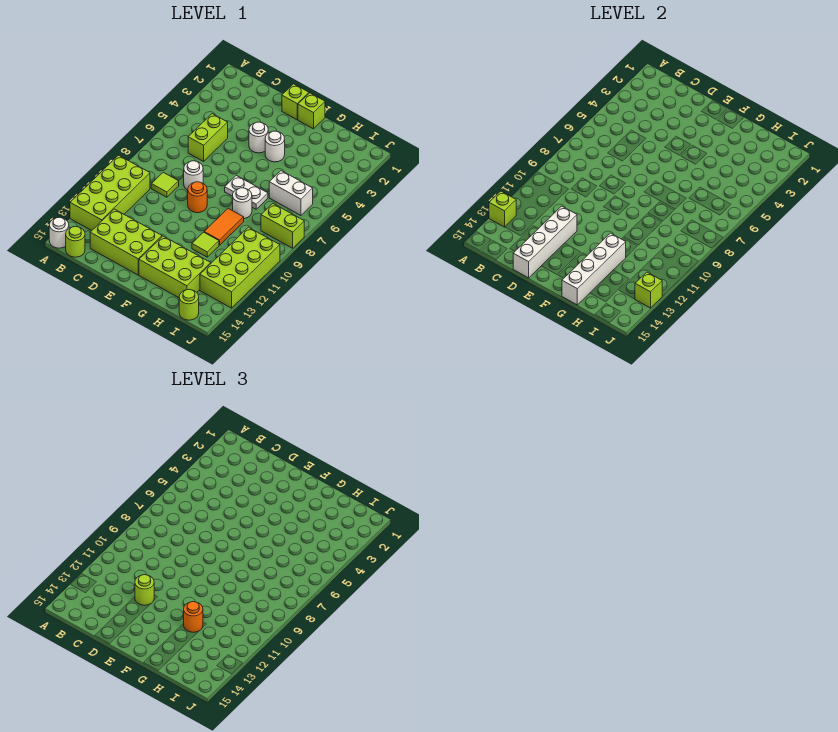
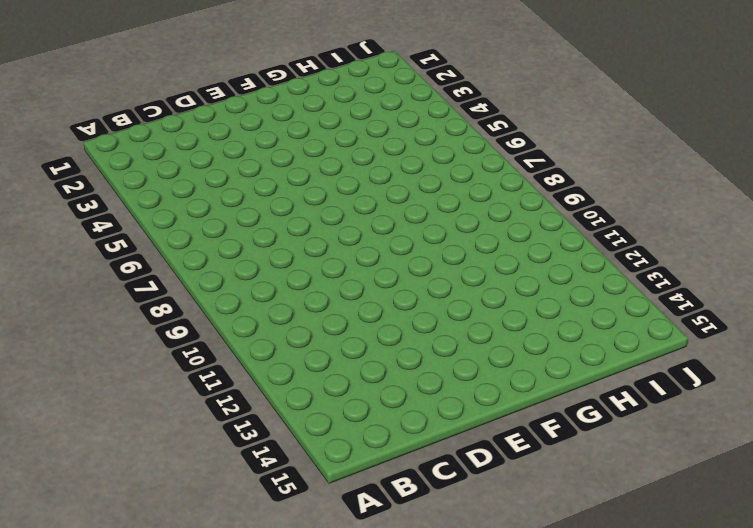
none -> lime brick A10:B13 level 1
none -> white round brick A15 level 1
none -> lime round brick B15 level 1

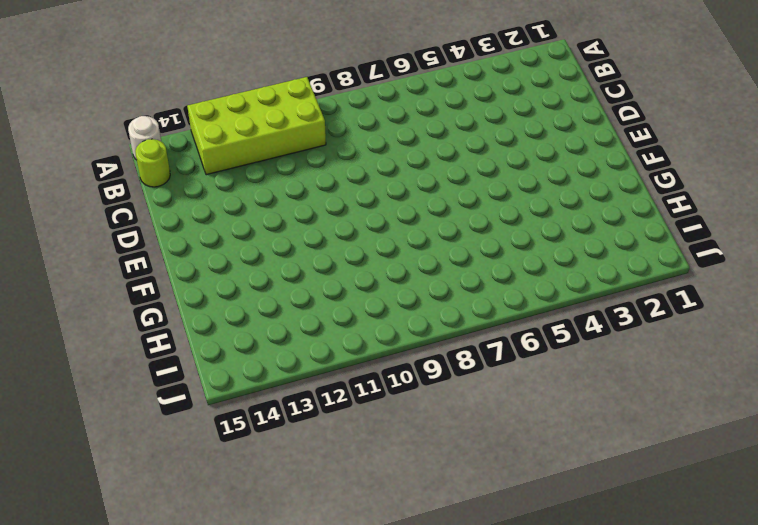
none -> lime brick C5:C6 level 1
none -> lime tile C9 level 1
none -> lime brick C13:E14 level 1

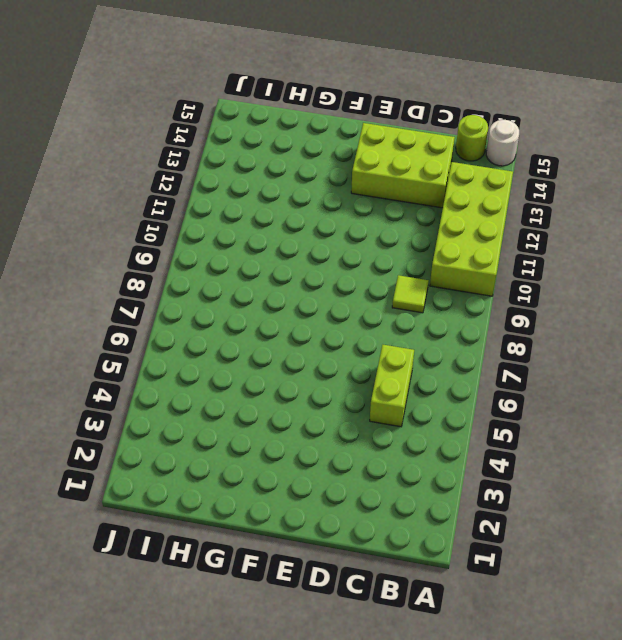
none -> white round brick D8 level 1
none -> lime brick E1 level 1
none -> white round brick E4 level 1

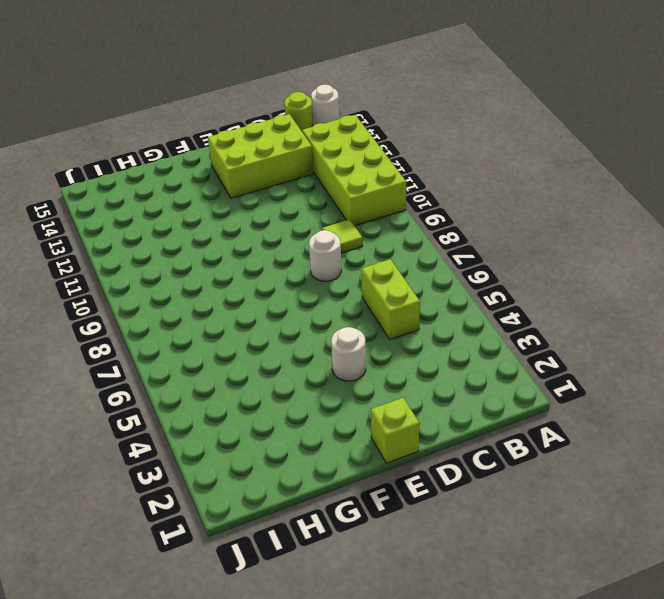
none -> orange round brick E9 level 1
none -> lime brick F1 level 1
none -> white round brick F4 level 1

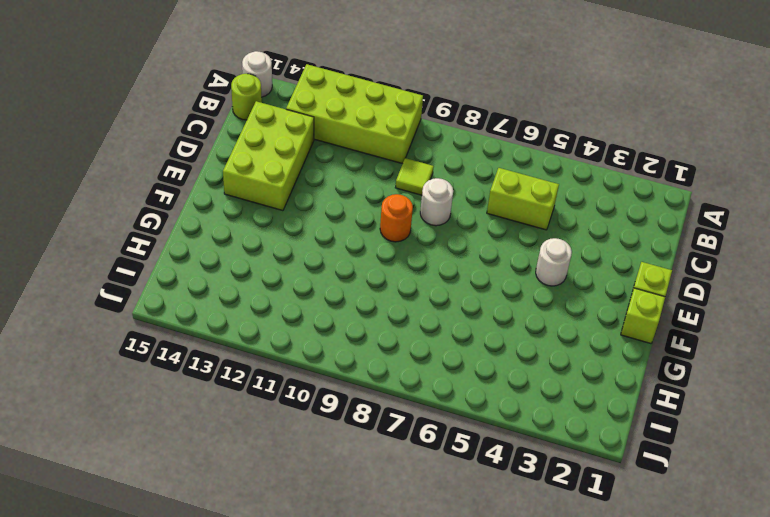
none -> white round brick F4 level 1
none -> white plate F7:G7 level 1
none -> lime brick F13:H14 level 1

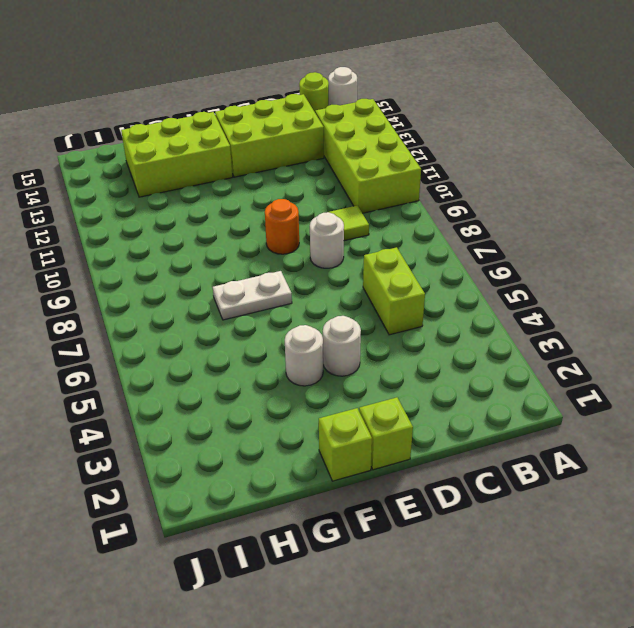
none -> white round brick G8 level 1
none -> orange tile G9:G10 level 1
none -> lime tile G11 level 1

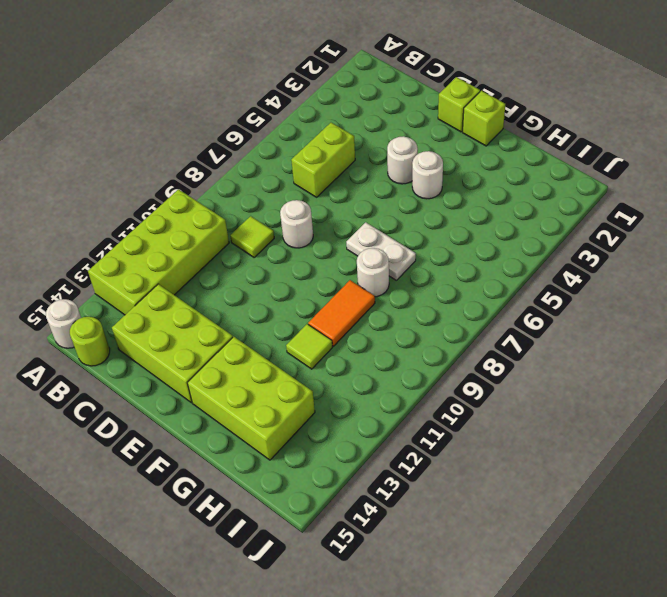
none -> orange round brick E9 level 1
none -> white brick H6:I6 level 1
none -> lime brick I8:J8 level 1

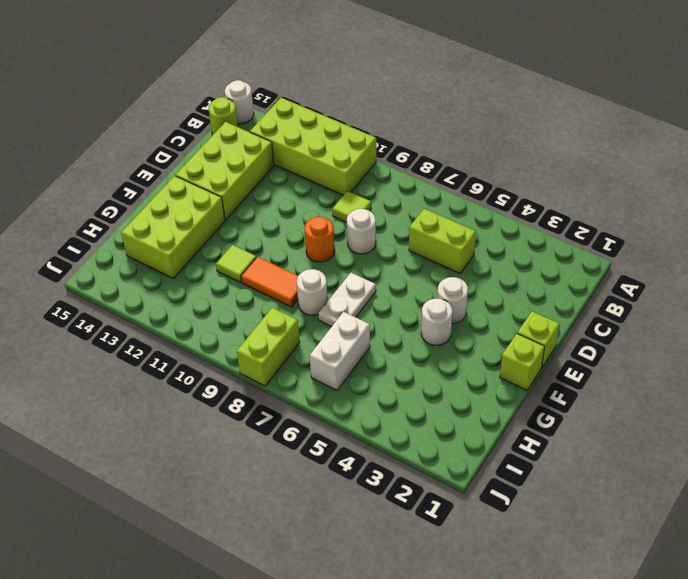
none -> lime brick I10:J13 level 1
none -> lime round brick I15 level 1
none -> lime brick A13 level 2

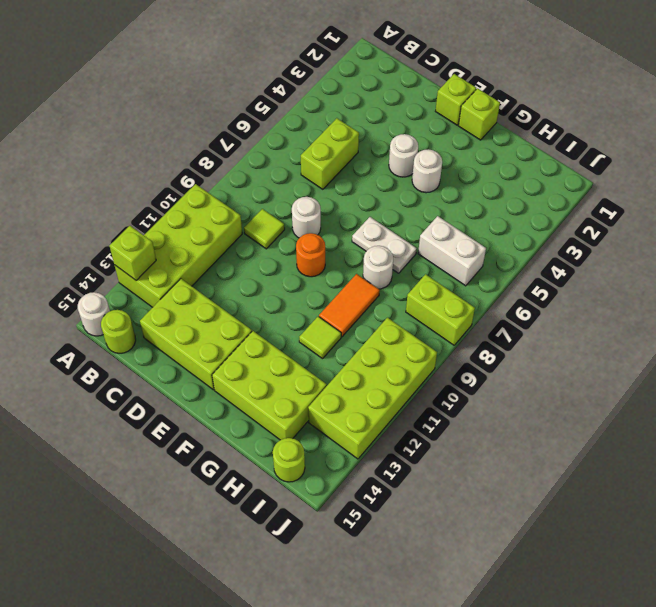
none -> white brick D12:D15 level 2
none -> white brick G12:G15 level 2
none -> lime brick J13 level 2

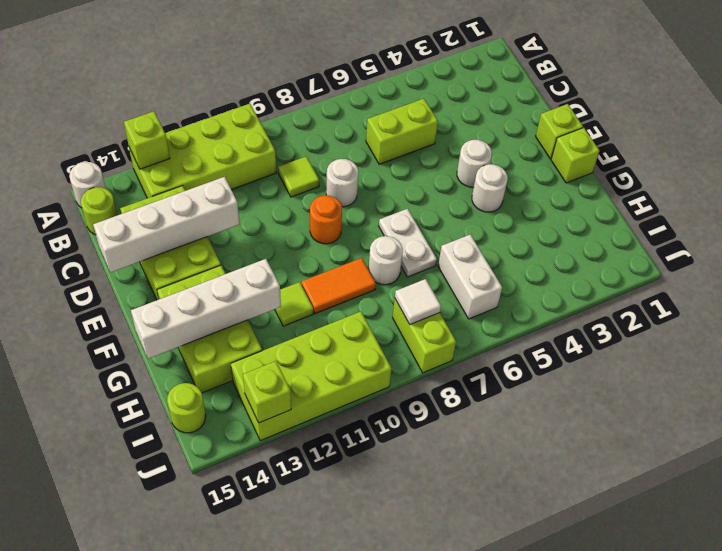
white tile I8 level 2 -> none
none -> lime round brick D12 level 3
none -> orange round brick G12 level 3

